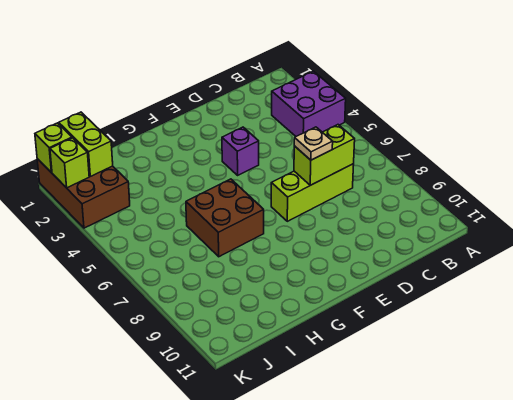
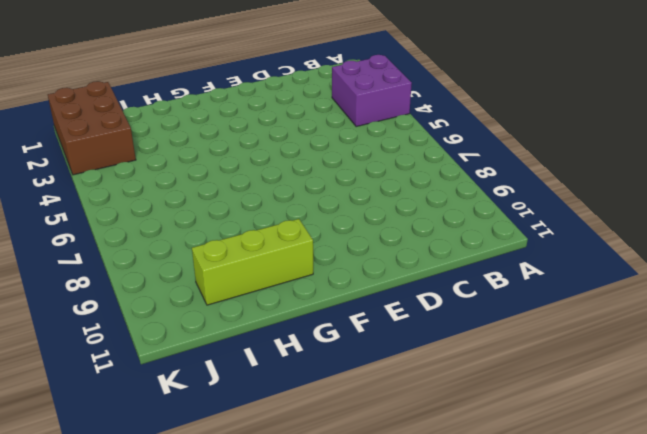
lime brick G10:I10 level 1 -> lime brick C7:E7 level 1
none -> purple brick E4 level 1
none -> brown brick G6:H7 level 1

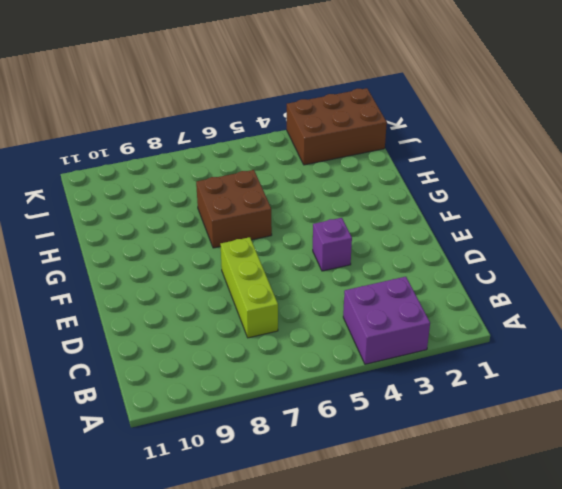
none -> lime brick C7:D7 level 2
none -> lime brick J1:J2 level 2

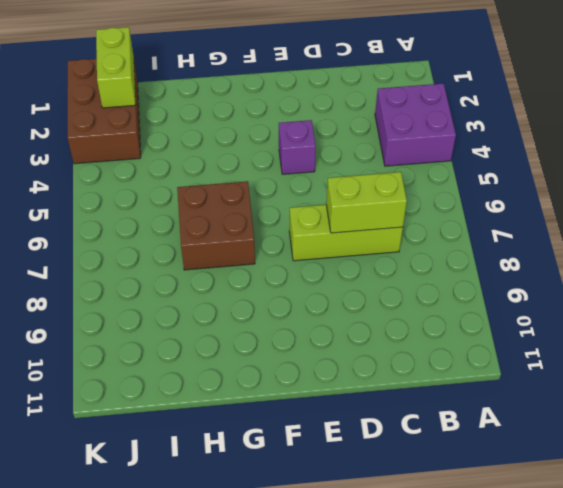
none -> lime brick K1 level 2
none -> lime brick K2 level 2

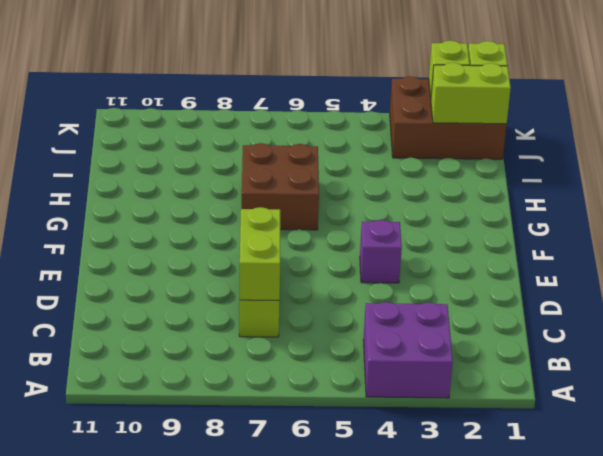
none -> tan plate D7 level 3

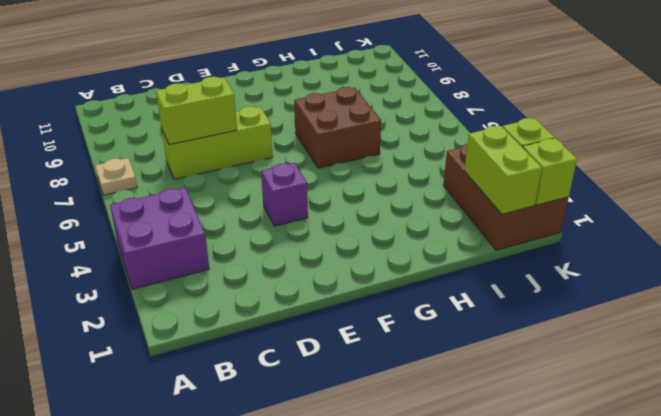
tan plate A7 level 1 -> tan plate D7 level 3

